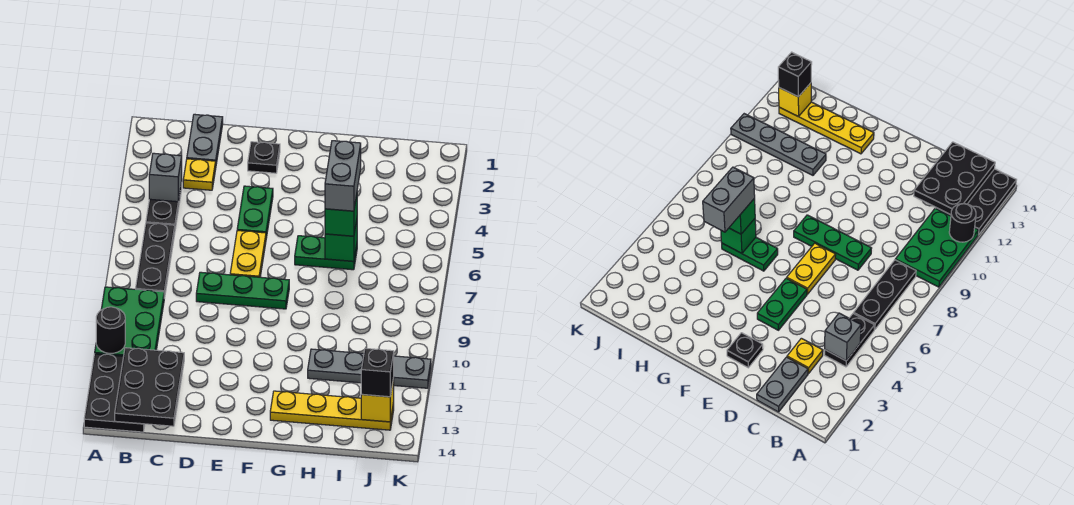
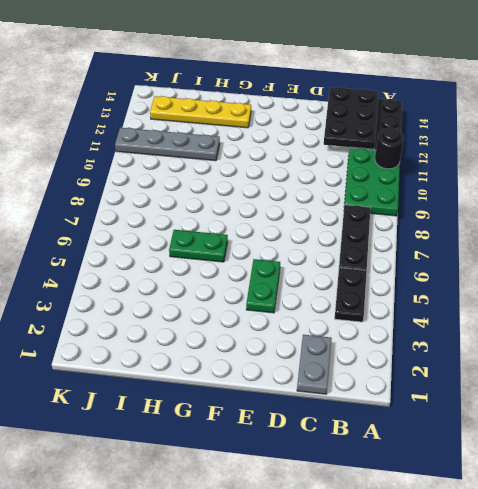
none -> yellow plate C3 level 1
none -> green plate D8:F8 level 1
none -> black plate E2 level 1

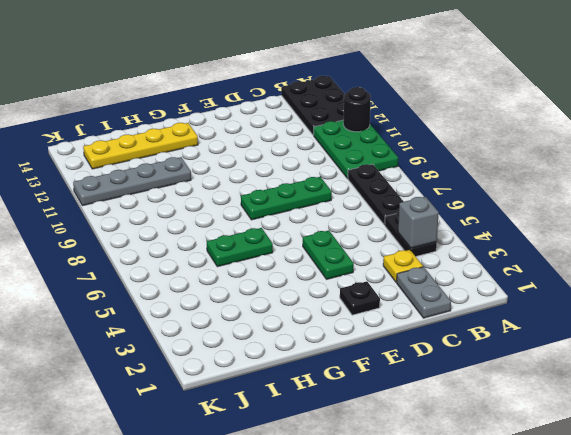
none -> yellow plate E6:E7 level 1
none -> black plate B12:C14 level 2
none -> green brick H6 level 2

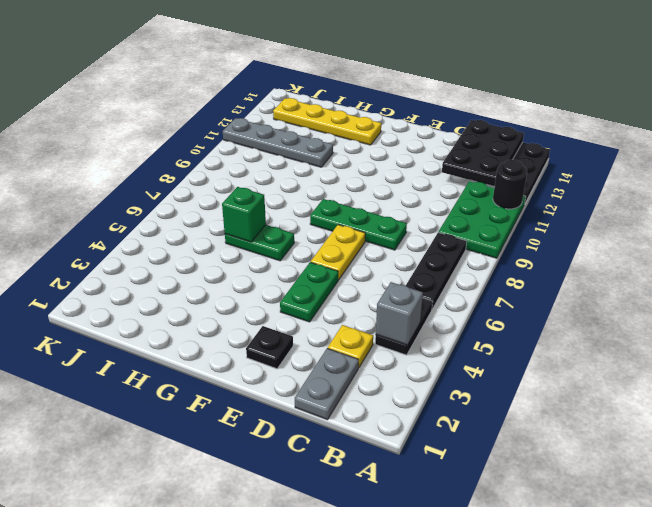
none -> yellow brick J13 level 2
none -> green brick H6 level 3
none -> black brick J13 level 3

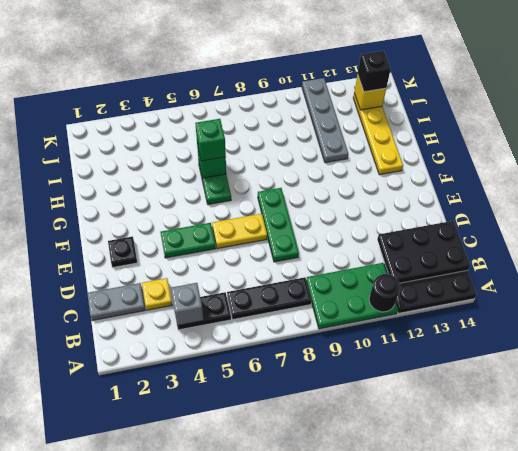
none -> grey brick H5:H6 level 4

